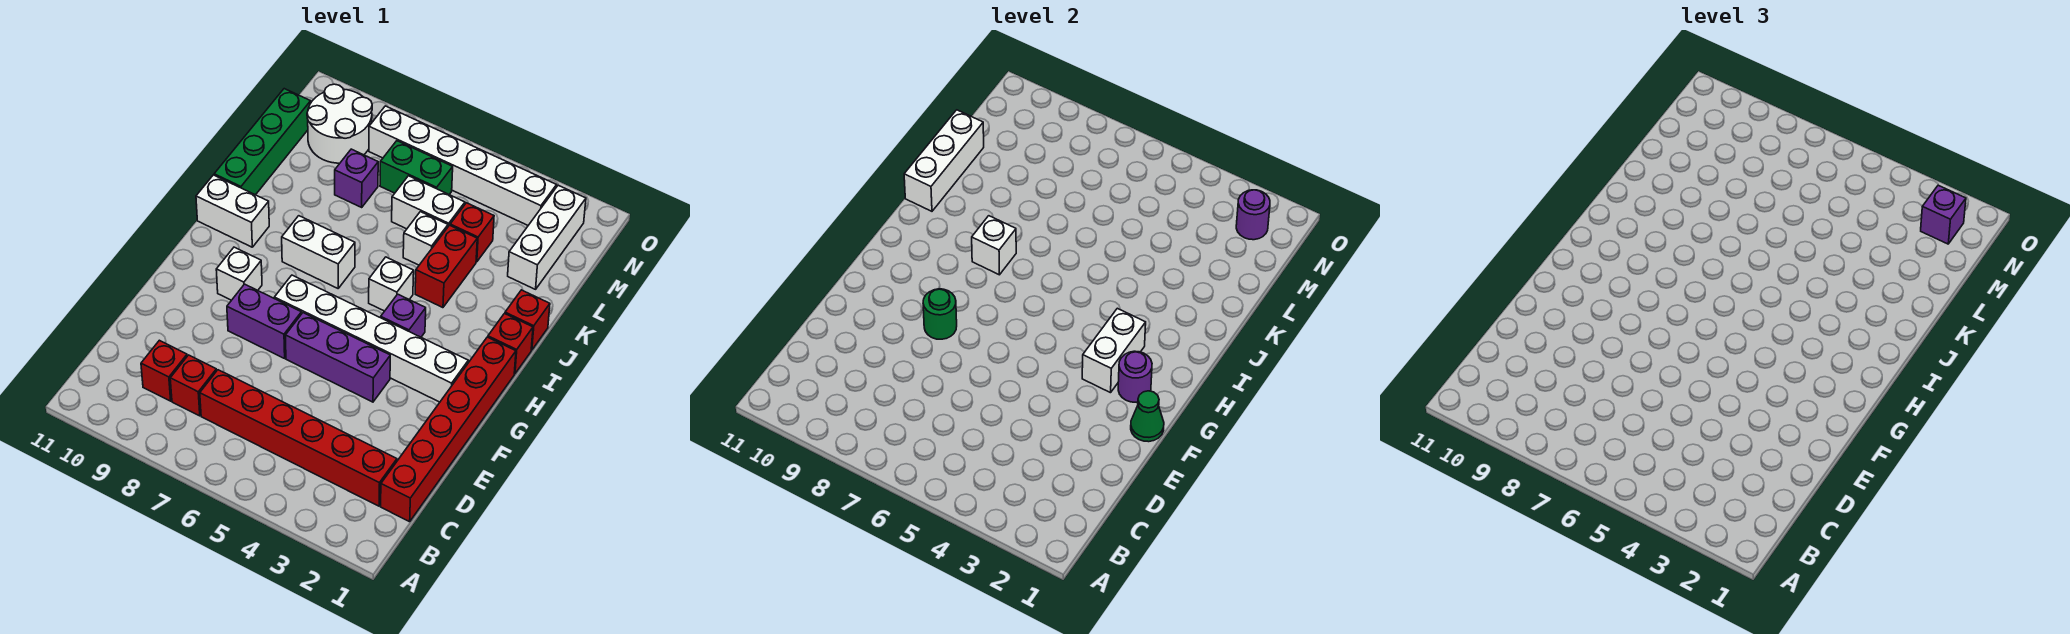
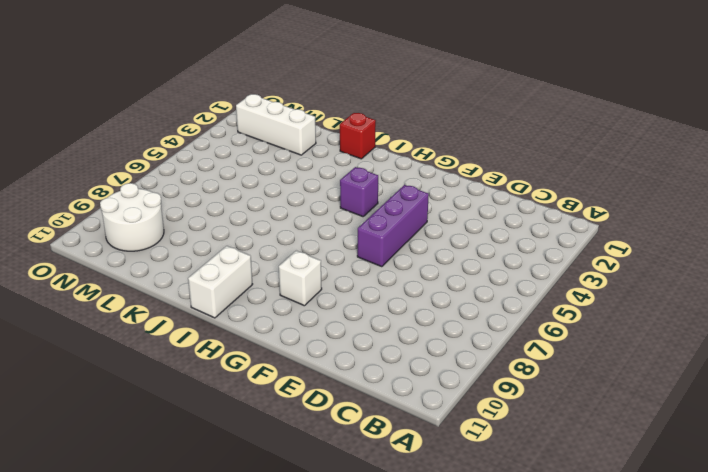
none -> red brick C1:H1 level 1
none -> red brick C2:C7 level 1
none -> red brick C8 level 1
none -> red brick C9 level 1

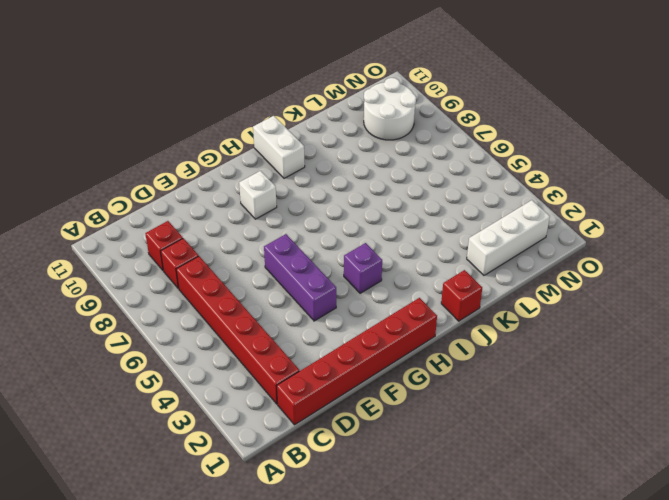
none -> purple brick F7:F8 level 1
none -> white brick G2:G7 level 1
none -> red brick I1 level 1
none -> white brick I5 level 1

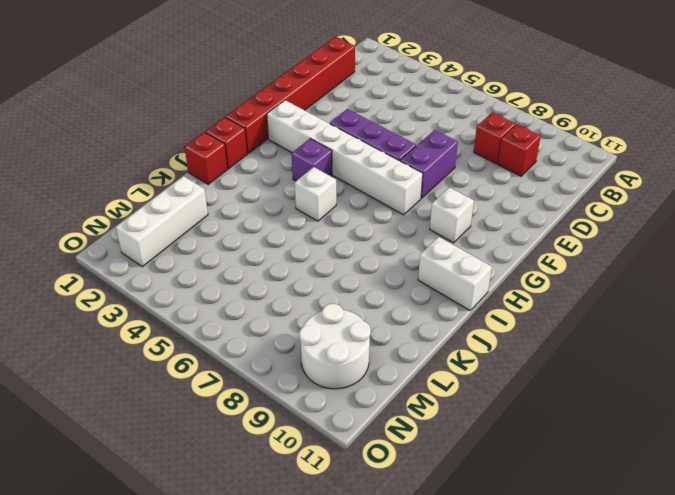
purple brick E7:F7 level 1 -> purple brick F7:F8 level 1
none -> red brick C2:C7 level 1
none -> white brick I7:I8 level 1
none -> red brick J4:K4 level 1
none -> green brick J11:M11 level 1

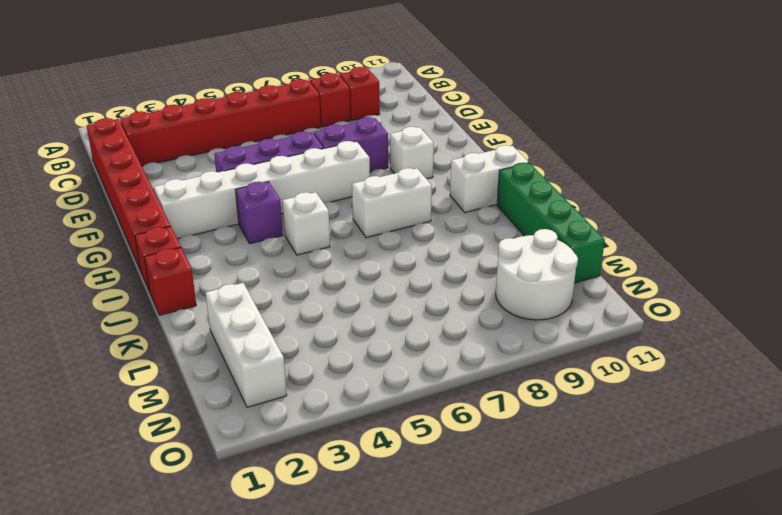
none -> red brick J4:K4 level 1
none -> white brick K5 level 1
none -> red brick L4 level 1
none -> white brick L5:L6 level 1

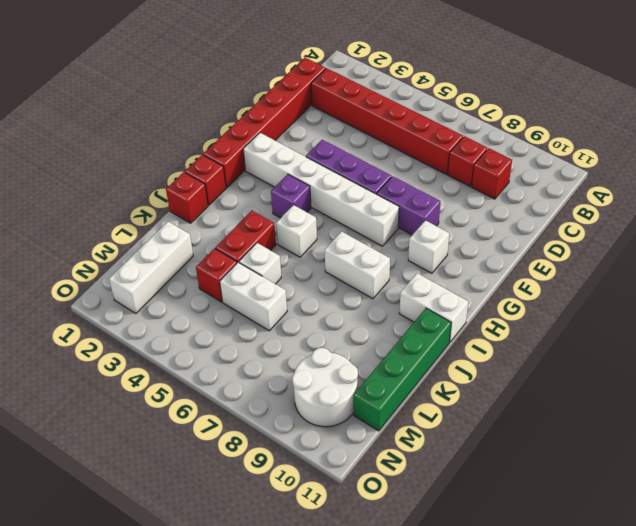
none -> purple brick L8 level 1
none -> green brick M6:M7 level 1
none -> white brick N3:N8 level 1
none -> green cone F1 level 2

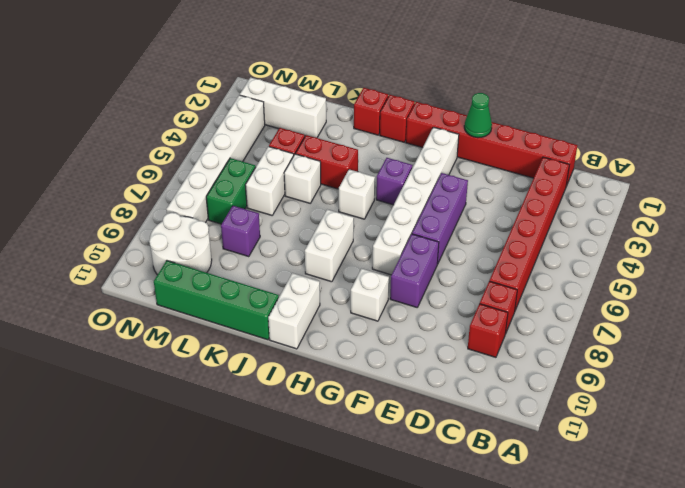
none -> green round brick F8 level 2
none -> purple round brick G2 level 2
none -> white brick G3:H3 level 2
none -> white brick I8 level 2

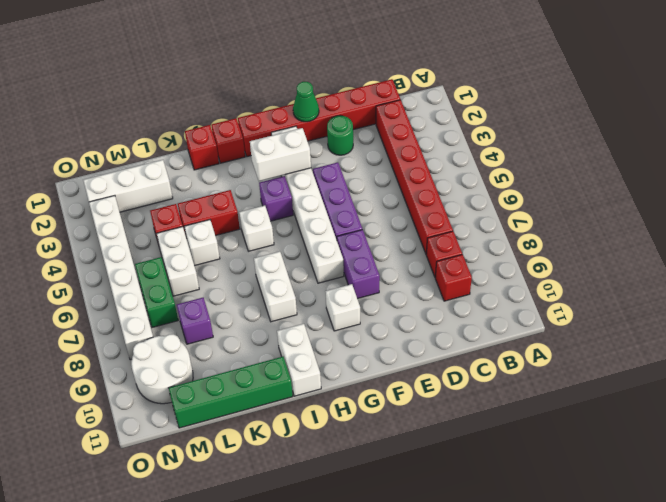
green round brick E2 level 1 -> green round brick F8 level 2
none -> purple round brick G2 level 2
none -> white brick I8 level 2
none -> white brick J11:L11 level 2
none -> purple round brick N2 level 2

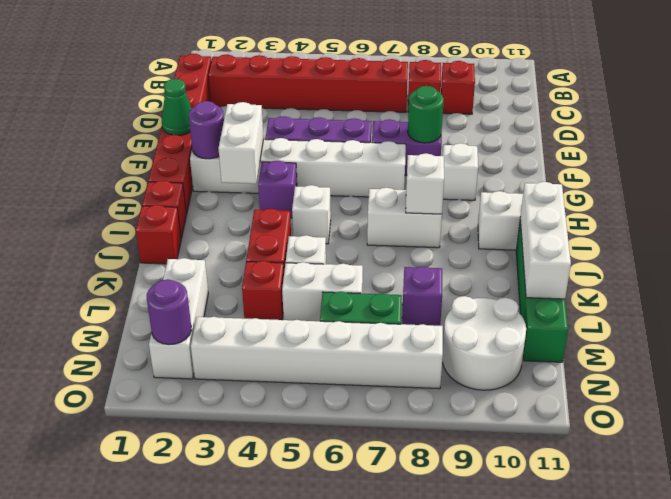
none -> purple brick N2 level 3

